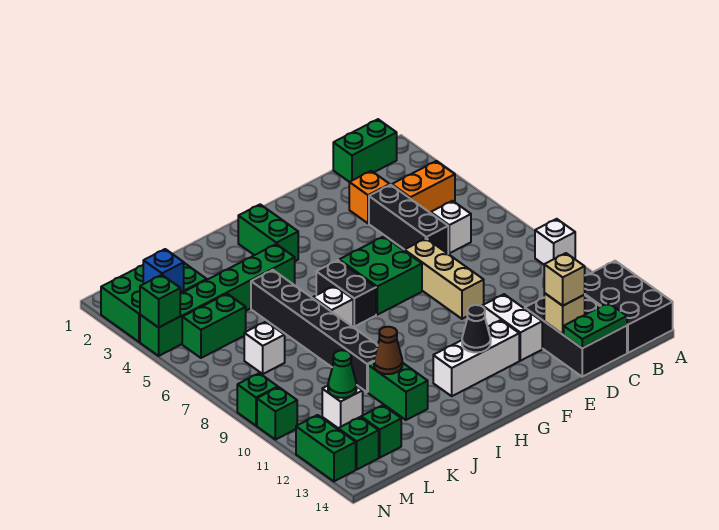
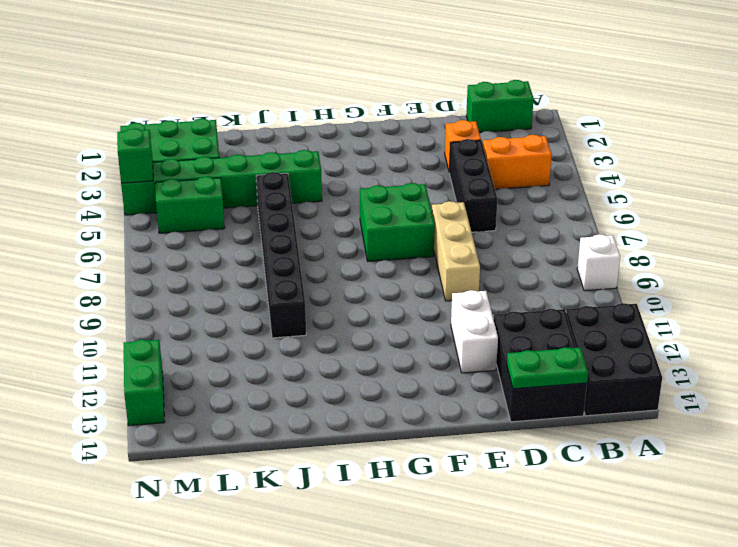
none -> white brick C6 level 1
none -> white brick F12:H12 level 1
none -> green brick H2:H3 level 1
none -> black brick H6:H7 level 1

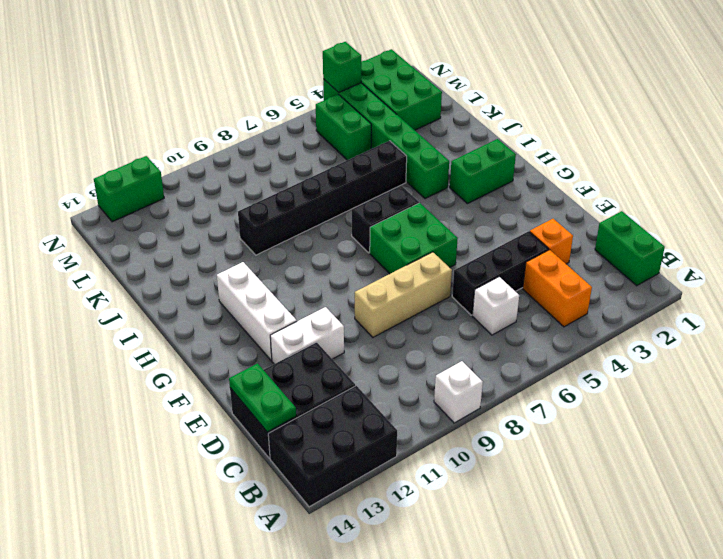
none -> white brick I7 level 1
none -> green brick J11:J12 level 1
none -> white brick L7 level 1
none -> white brick L11 level 1

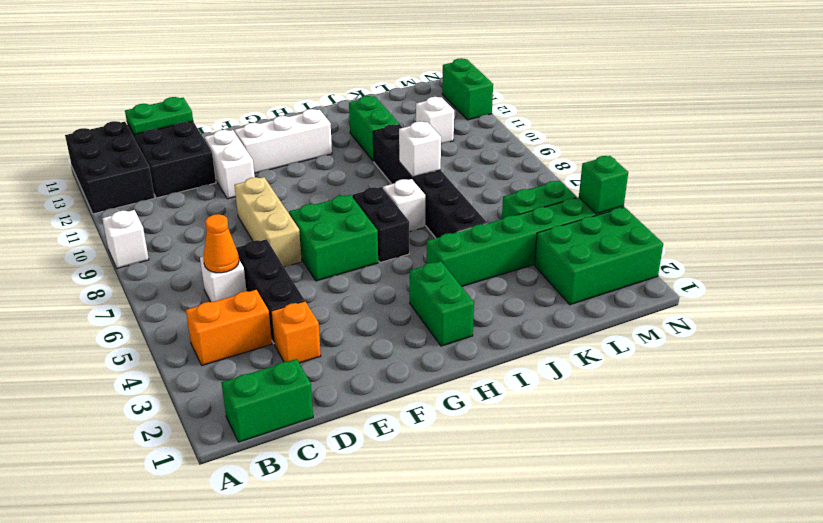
orange cone C6 level 2 -> none
white brick J8 level 2 -> white brick L7 level 1
none -> green brick L13 level 1
none -> green brick M13 level 1
none -> green brick N9 level 1
none -> green brick N10 level 1

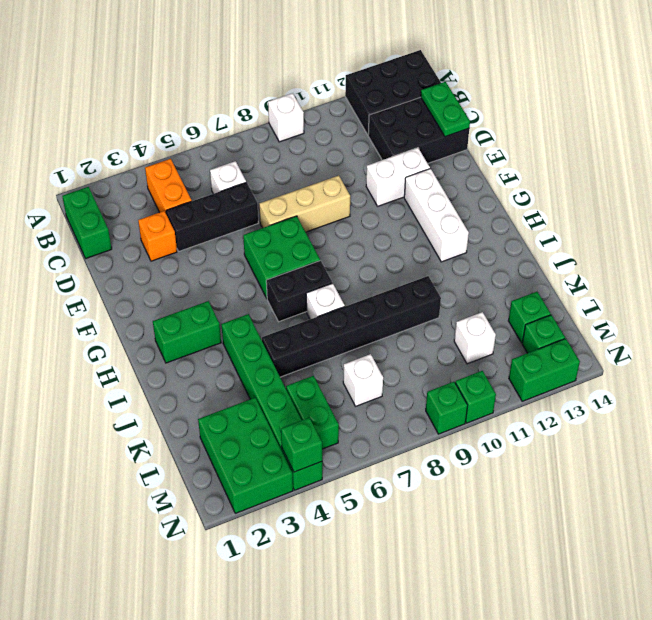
none -> green brick J11:J12 level 1
none -> tan brick D13 level 2
none -> black cone G12 level 2
none -> brown cone J11 level 2

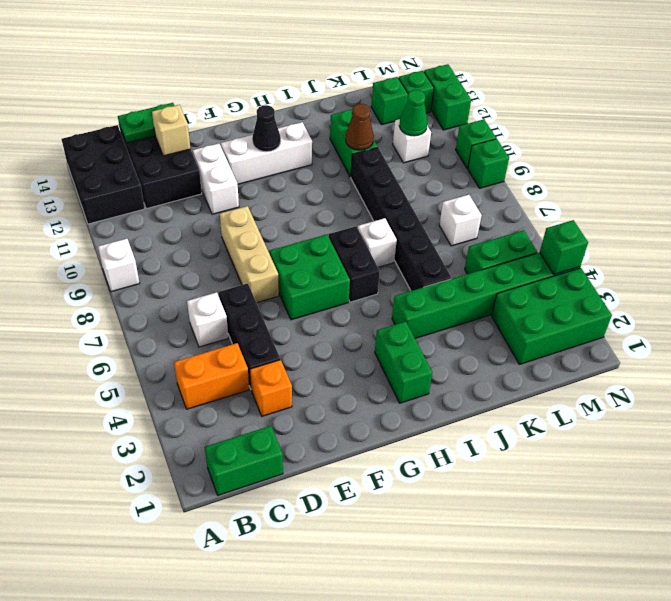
none -> blue brick M3 level 2
none -> tan brick D13 level 3

